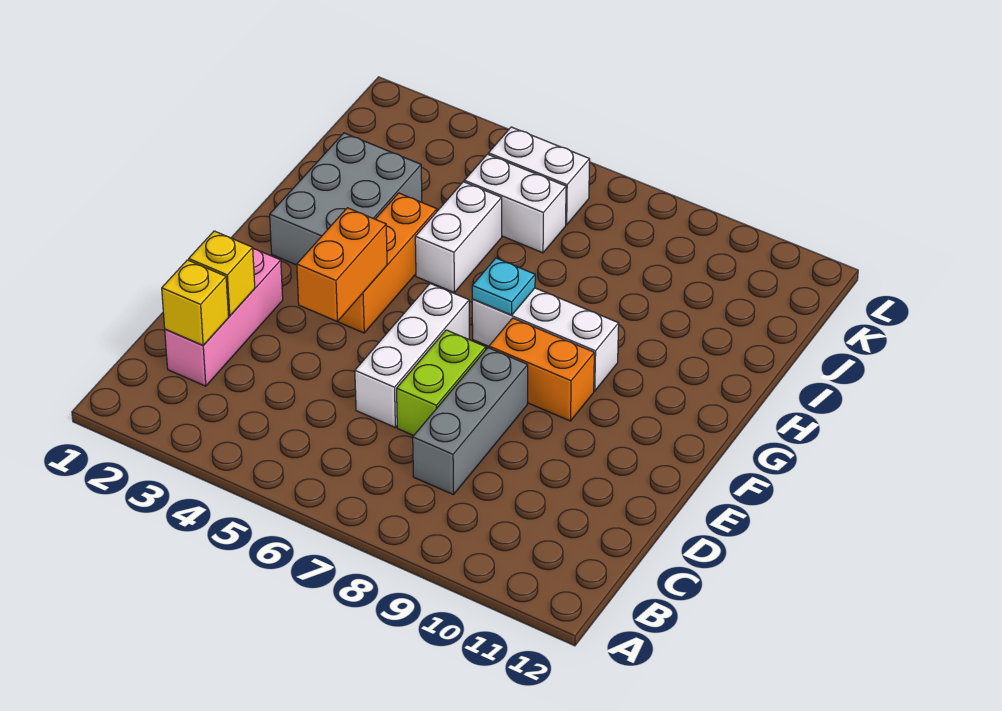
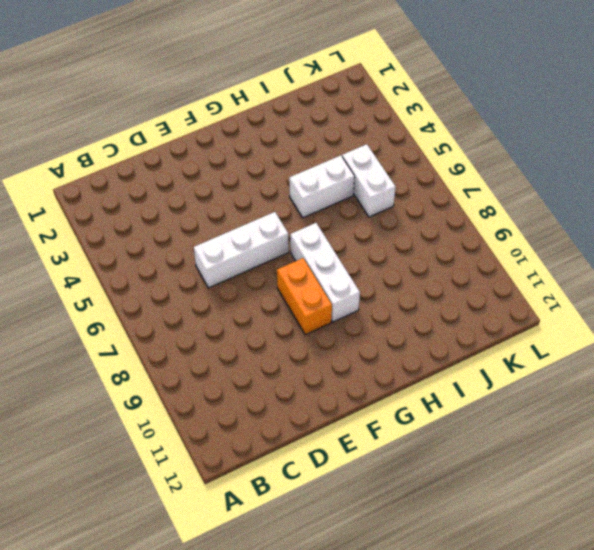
none -> pink brick C2:E2 level 1
none -> grey brick C8:E8 level 1
none -> lime brick D7:E7 level 1

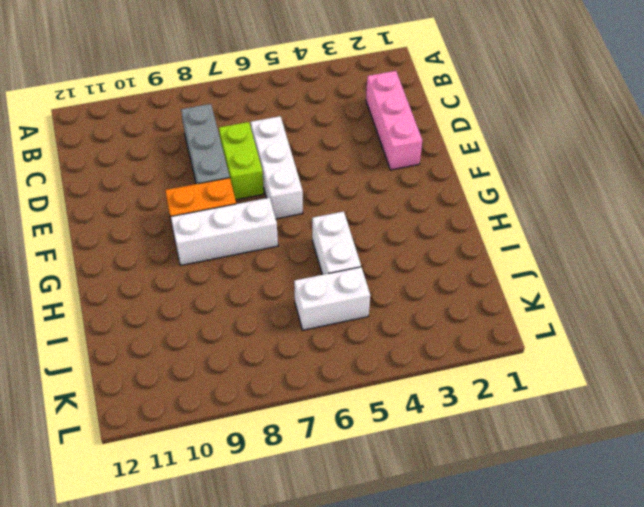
none -> orange brick F4:H4 level 1
none -> grey brick G2:I3 level 1
none -> white brick K5:K6 level 1

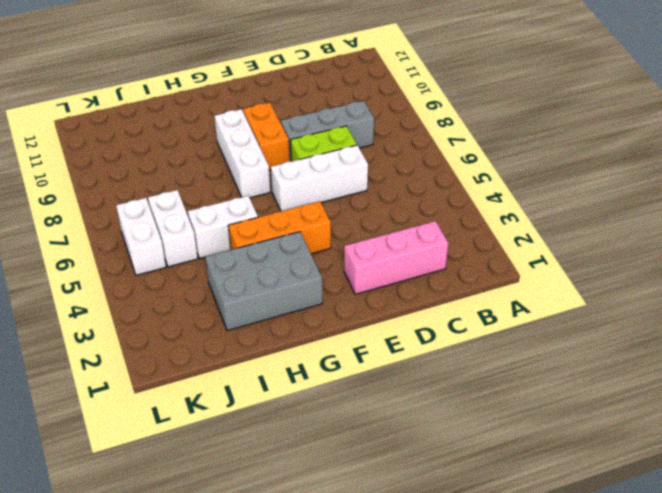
none -> yellow brick C2 level 2
none -> yellow brick D2 level 2
none -> orange brick E4:F4 level 2

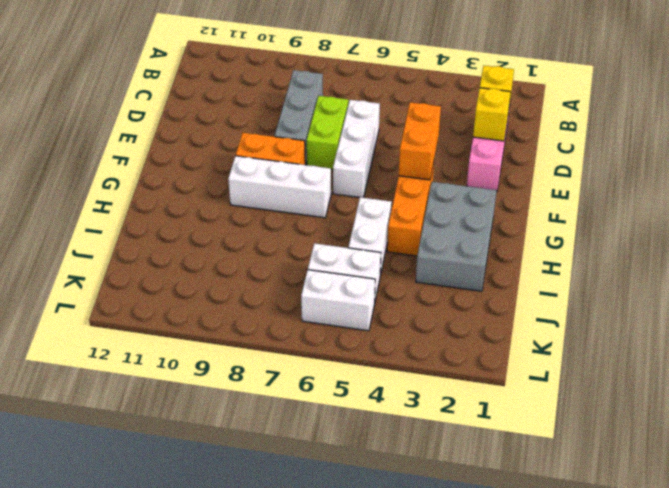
none -> cyan plate G7 level 2

